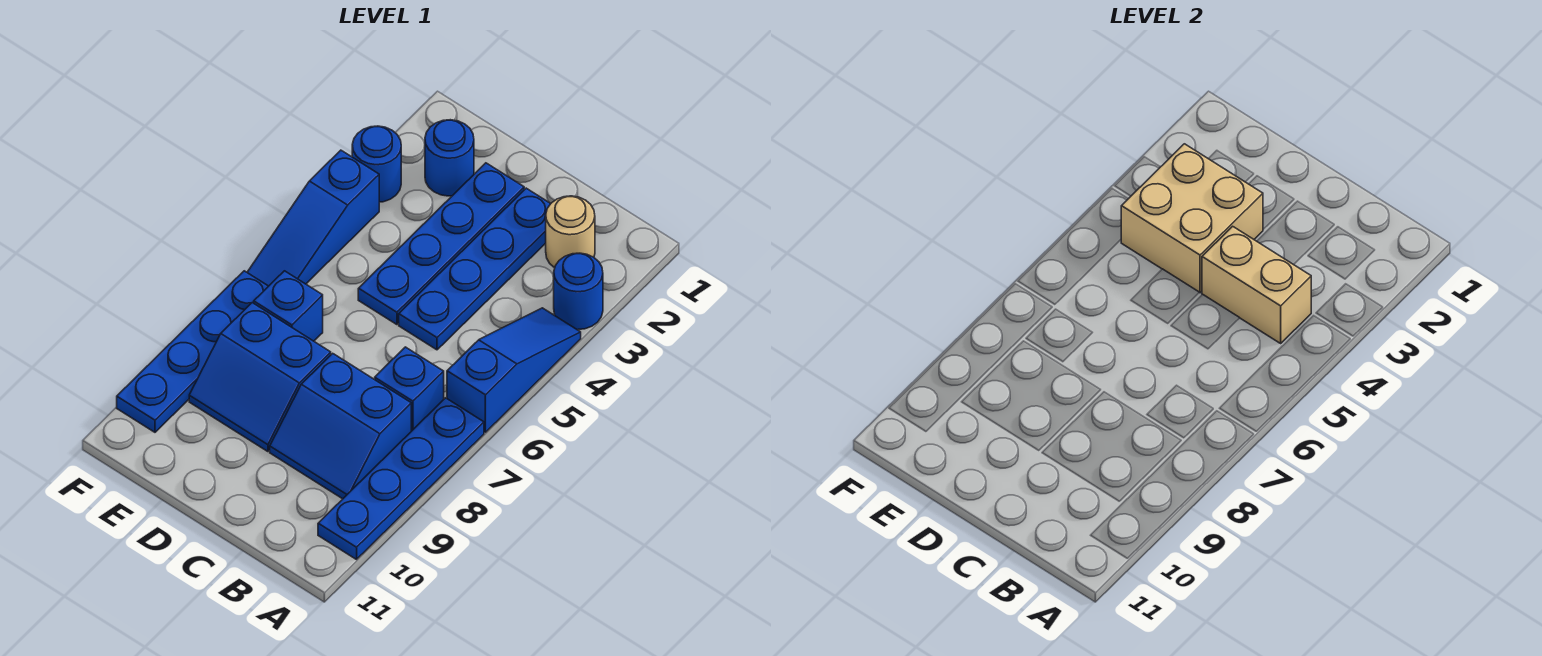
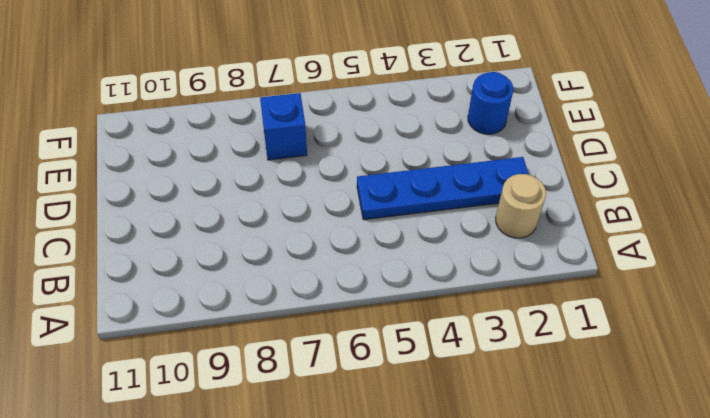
none -> blue round brick A3 level 1
none -> blue slope A4:A6 level 1 top 6
none -> blue plate A7:A10 level 1

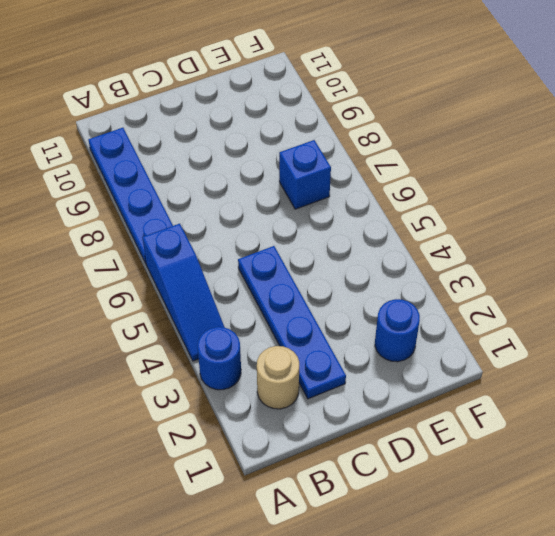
none -> blue brick B7 level 1
none -> blue slope B8:C9 level 1 top 8
none -> blue plate D2:D5 level 1

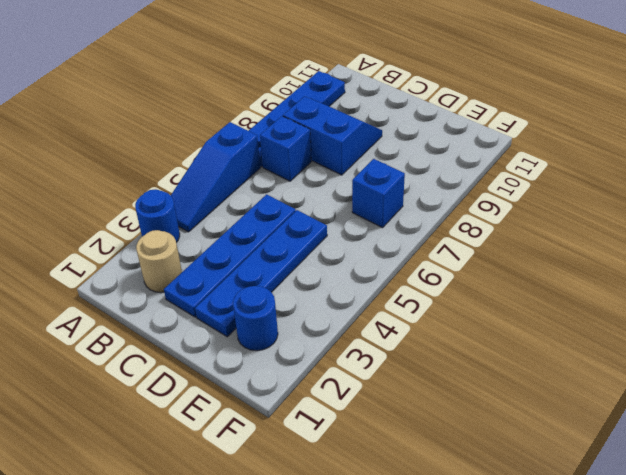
none -> blue slope D8:E9 level 1 top 8
none -> blue round brick F3 level 1
none -> blue slope F4:F6 level 1 top 4

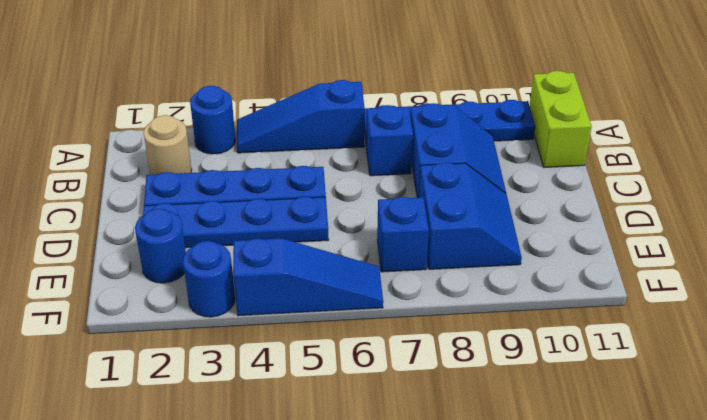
lime brick A11:B11 level 1 -> none
none -> blue plate F7:F10 level 1
none -> tan brick B4:C4 level 2
none -> tan brick D3:E4 level 2

